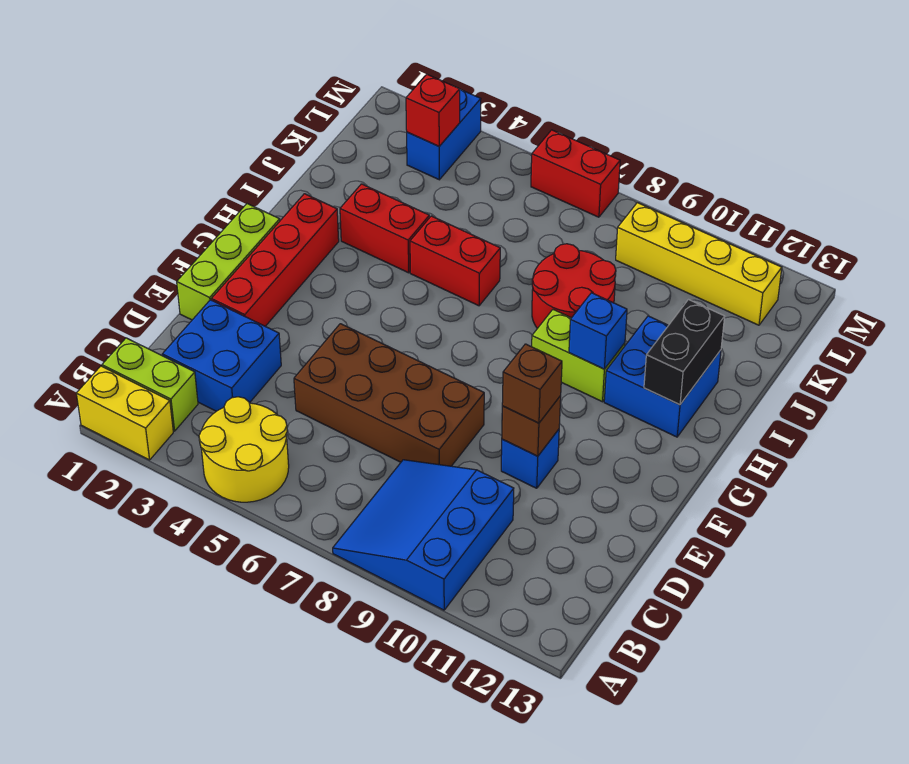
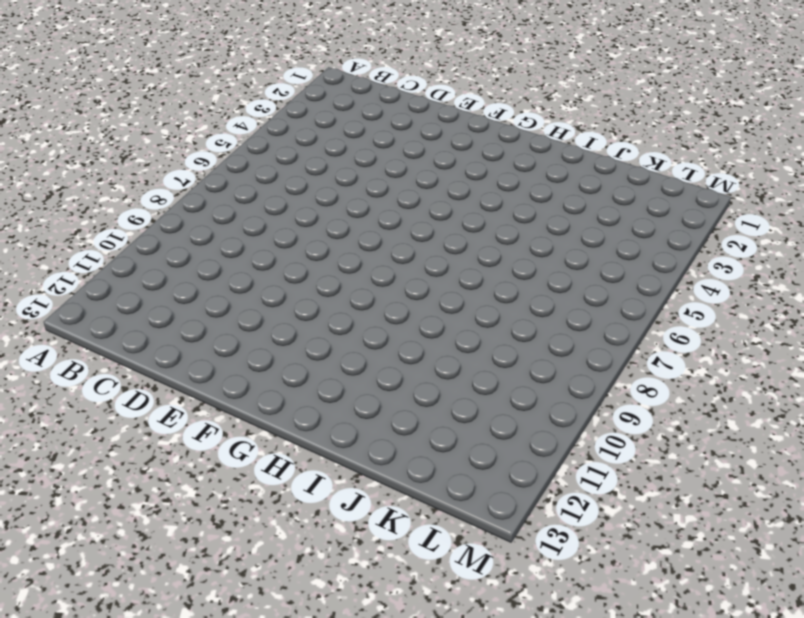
none -> yellow brick A1:A2 level 1
none -> yellow round brick A4:B5 level 1
none -> blue slope A8:C10 level 1 top 10

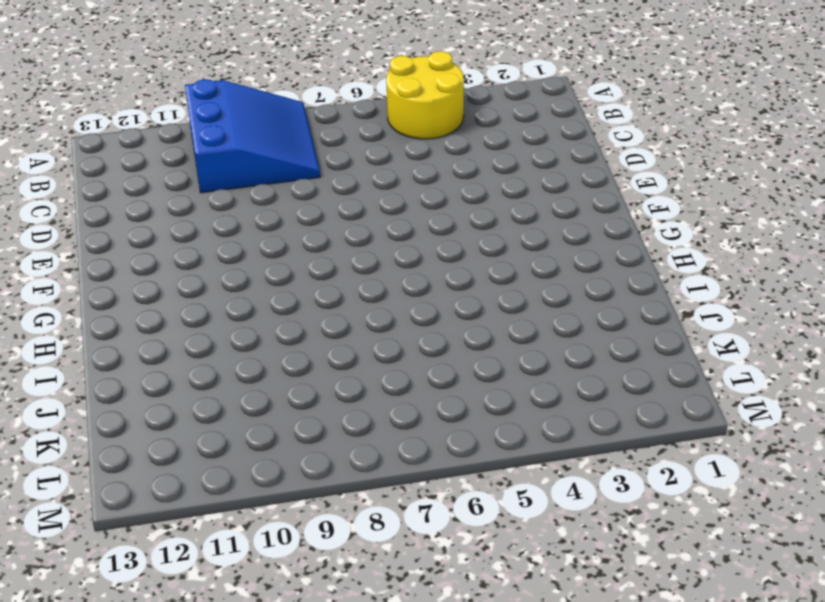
none -> yellow brick A1:A2 level 1
none -> lime brick B1:B2 level 1
none -> blue brick C2:D3 level 1

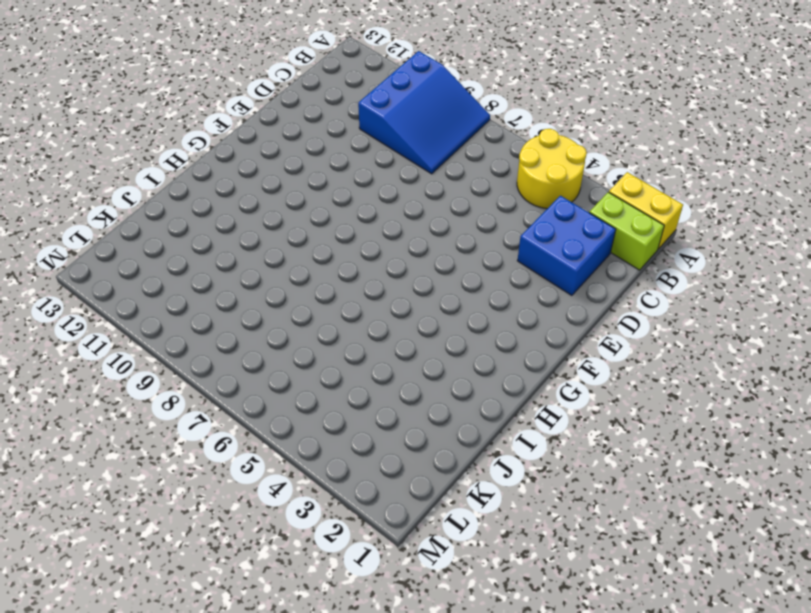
none -> brown brick D5:E8 level 1
none -> lime brick E1:G1 level 1
none -> red brick E2:H2 level 1

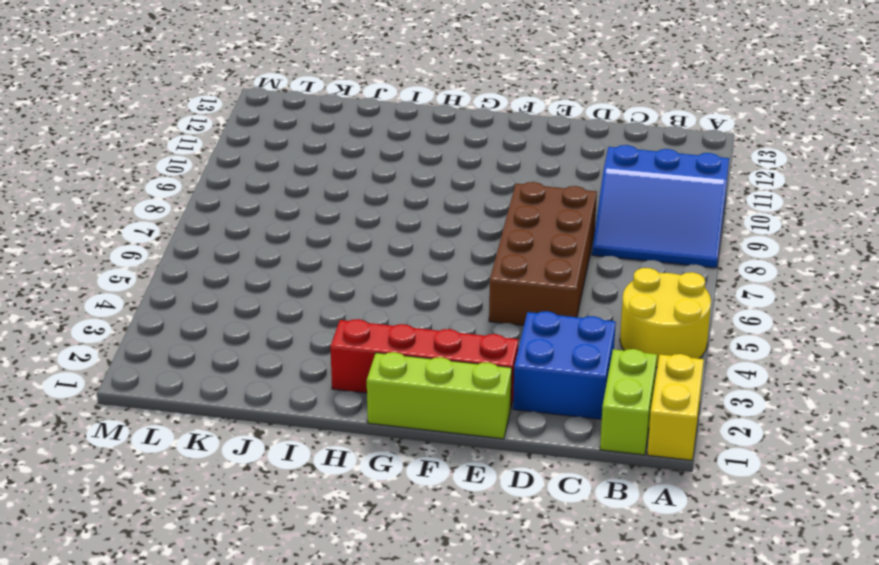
none -> blue brick E10 level 1
none -> lime brick H9:H10 level 1
none -> blue brick H11:I12 level 1

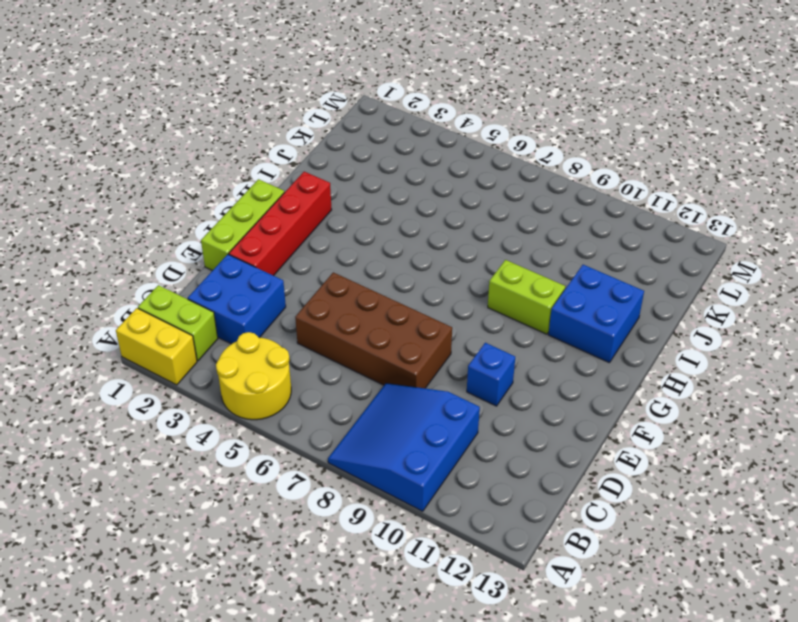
none -> red brick I3:I4 level 1
none -> red brick I5:I6 level 1
none -> red round brick I8:J9 level 1

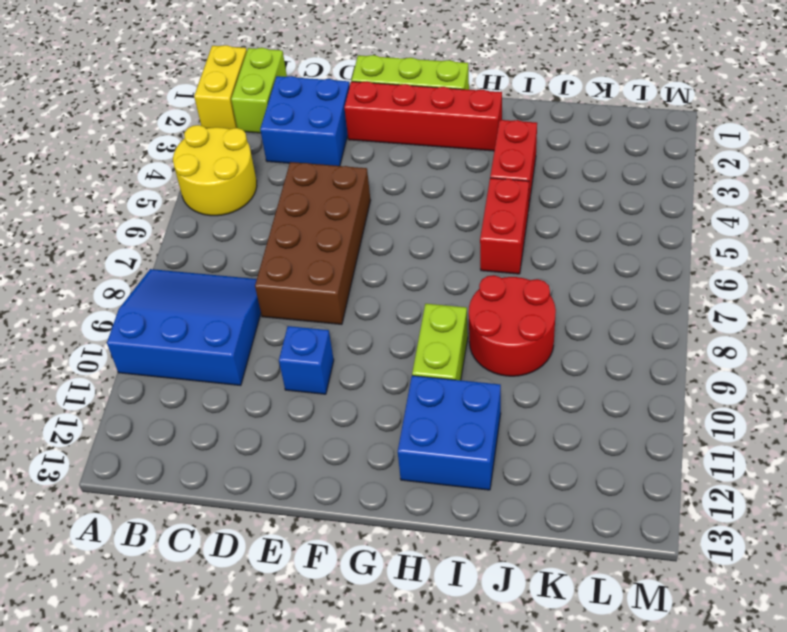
none -> blue brick L3:M3 level 1
none -> yellow brick L9:L12 level 1
none -> red brick M6:M7 level 1

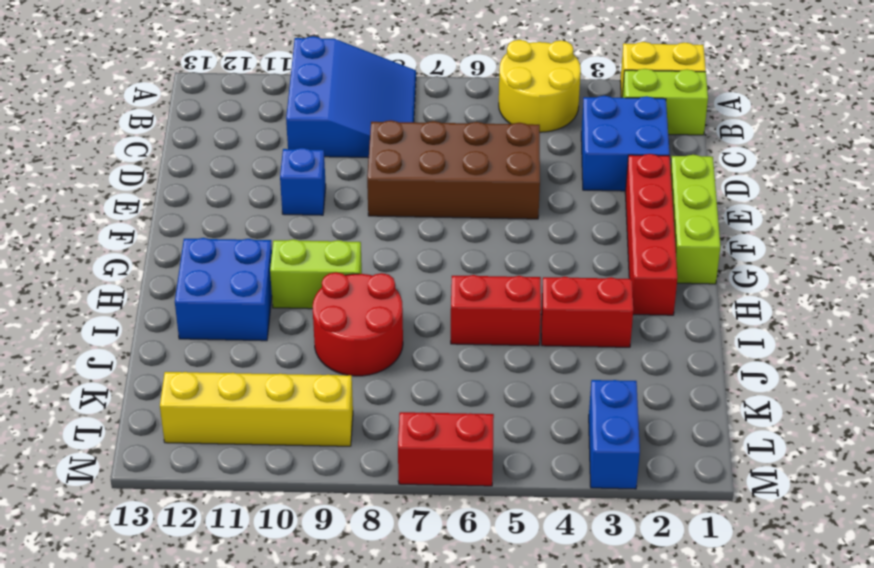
none -> brown brick E10 level 2
none -> blue brick H10 level 2
none -> black brick H12:I12 level 2

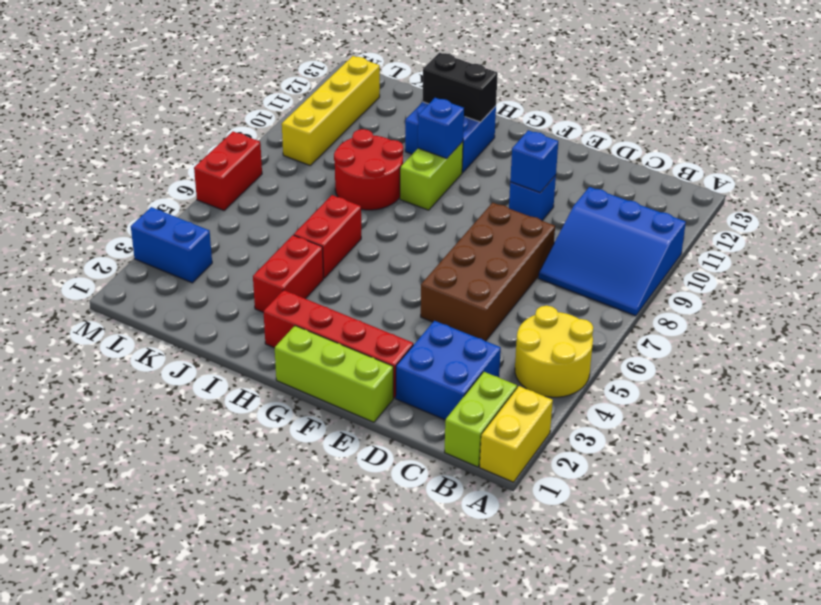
blue brick E10 level 2 -> brown brick E10 level 2
none -> red brick L3 level 2
none -> brown brick E10 level 3

